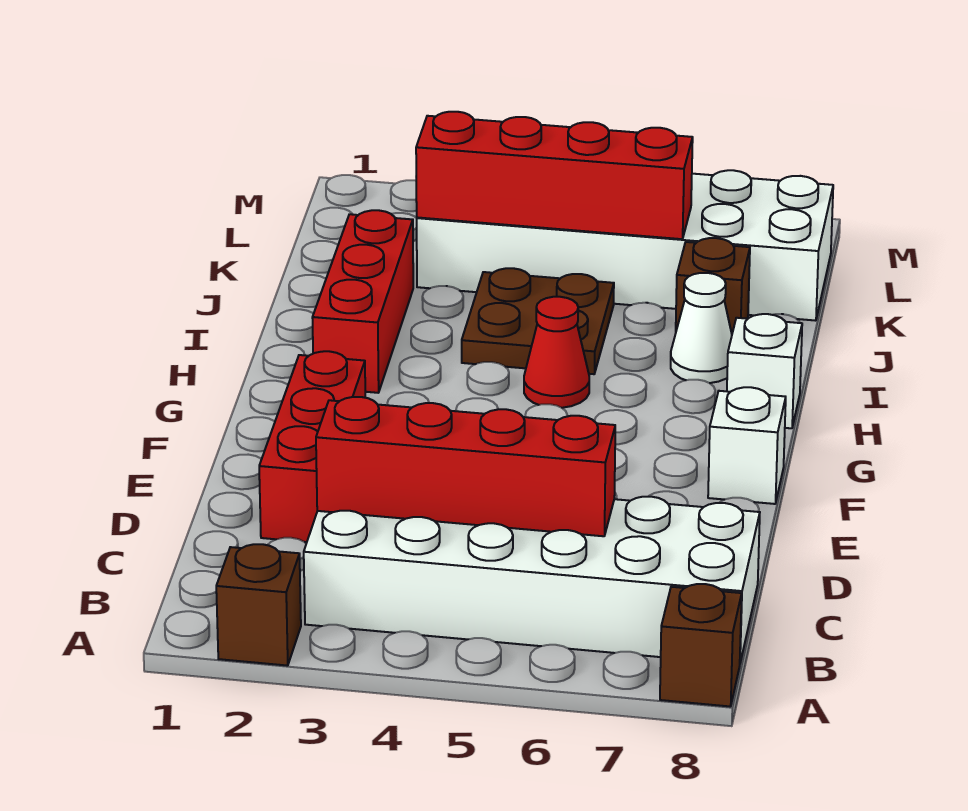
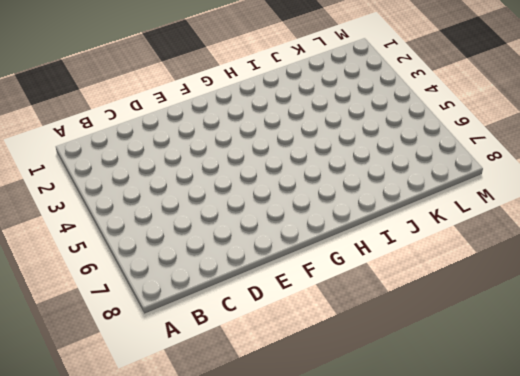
none -> brown brick A2 level 1
none -> brown brick A8 level 1
none -> white brick B3:C8 level 1

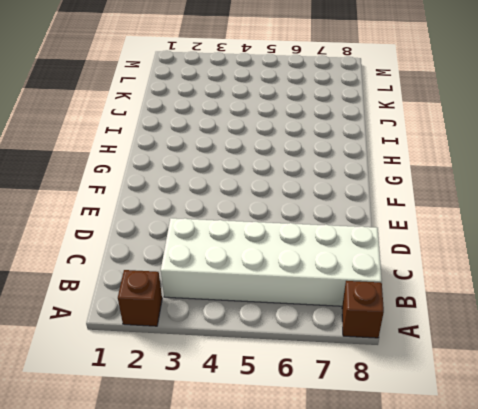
none -> red brick D2:F2 level 1
none -> white brick F8 level 1
none -> red brick H2:J2 level 1

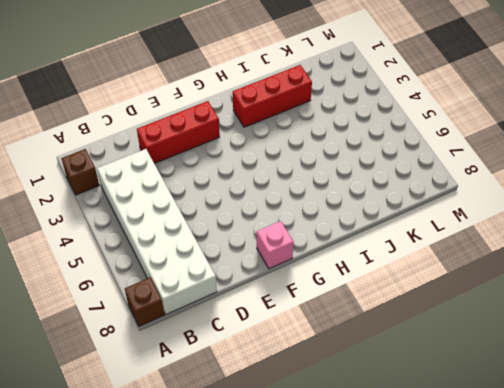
pink brick F8 level 1 -> white brick F8 level 1
none -> red cone H5 level 1
none -> white brick H8 level 1
none -> brown plate I4:J5 level 1

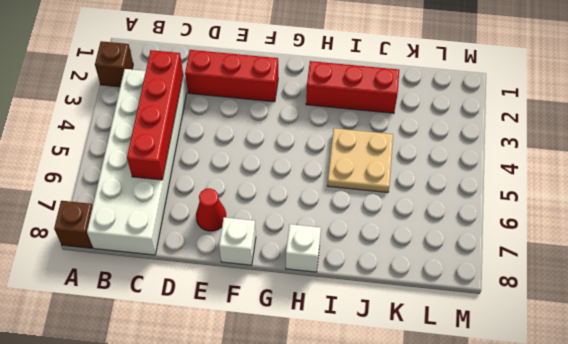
red cone E7 level 1 -> red cone H5 level 1
tan plate I4:J5 level 1 -> brown plate I4:J5 level 1
none -> white cone I7 level 1
none -> brown brick J7 level 1
none -> white brick K3:L8 level 1

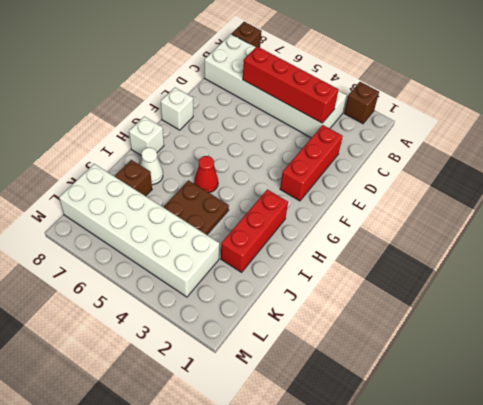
none -> red brick K3:K6 level 2

